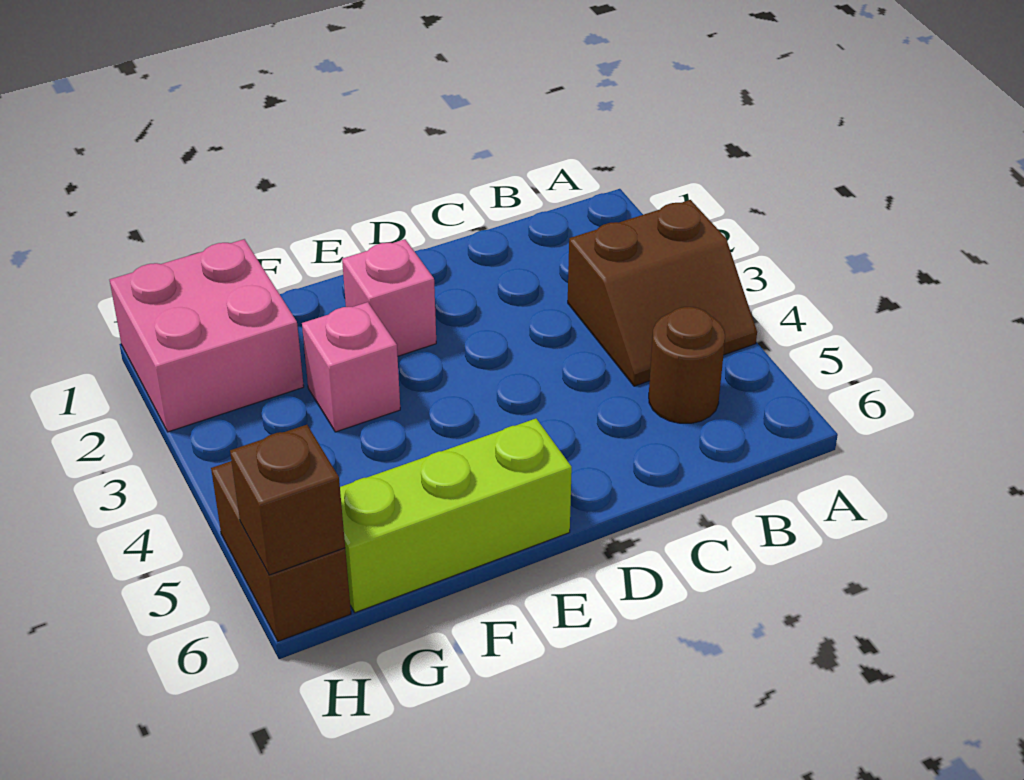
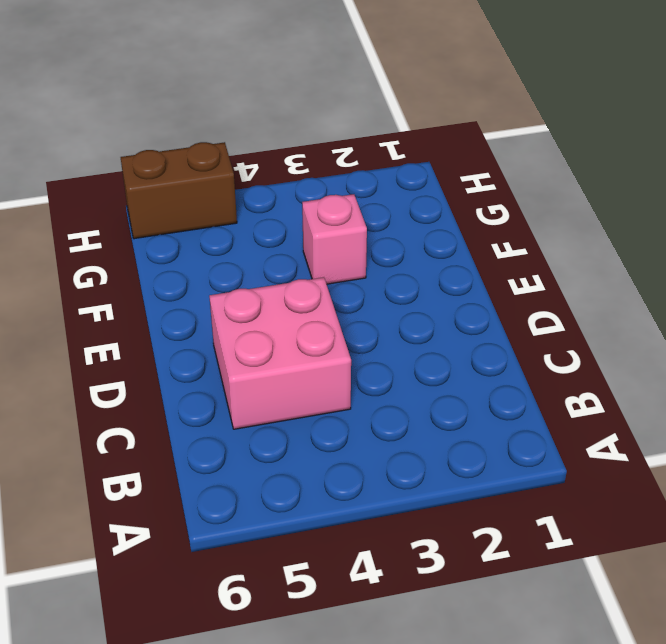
pink brick C4:D5 level 1 -> pink brick G1:H2 level 1
none -> brown slope A3:B4 level 1 top 3
none -> brown round brick B5 level 1

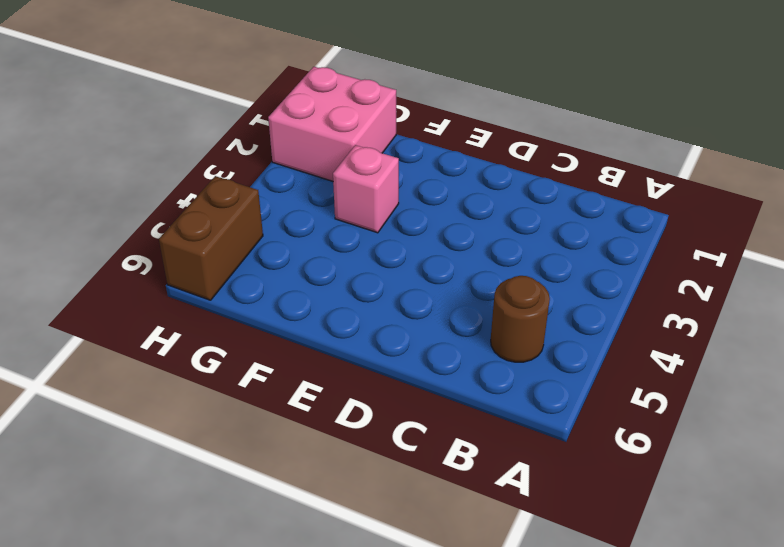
none -> brown slope A3:B4 level 1 top 3
none -> pink brick E2 level 1

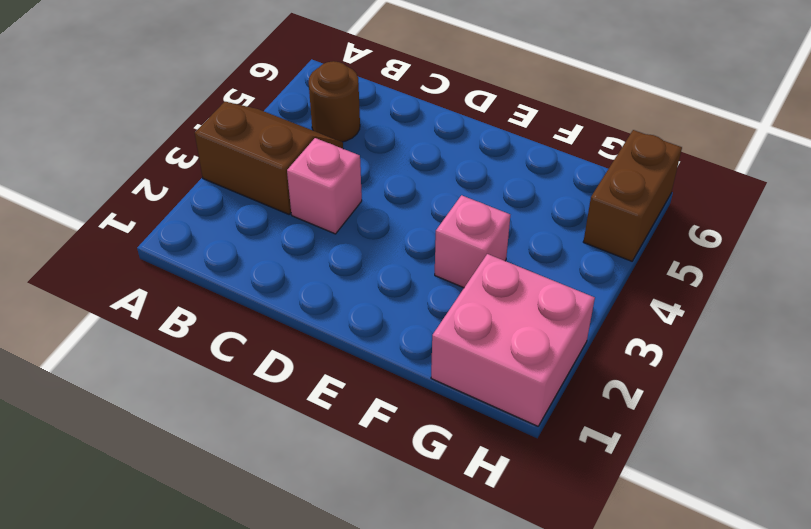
pink brick C3 level 1 -> pink brick E2 level 1
none -> lime brick E6:G6 level 1
none -> brown brick H6 level 2

